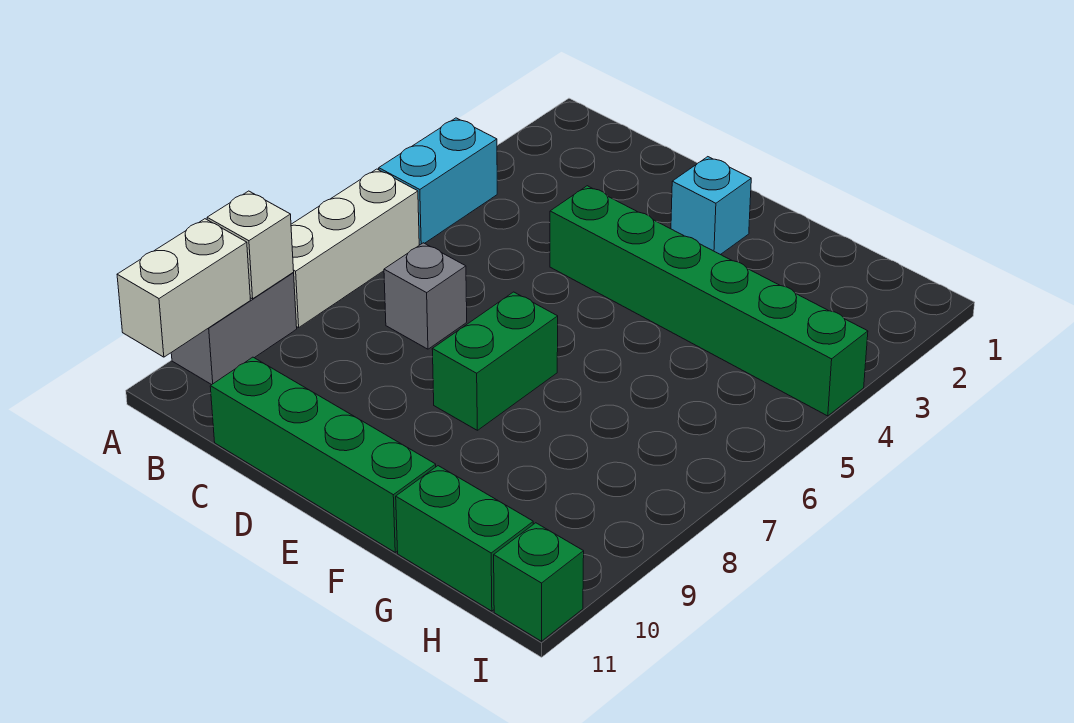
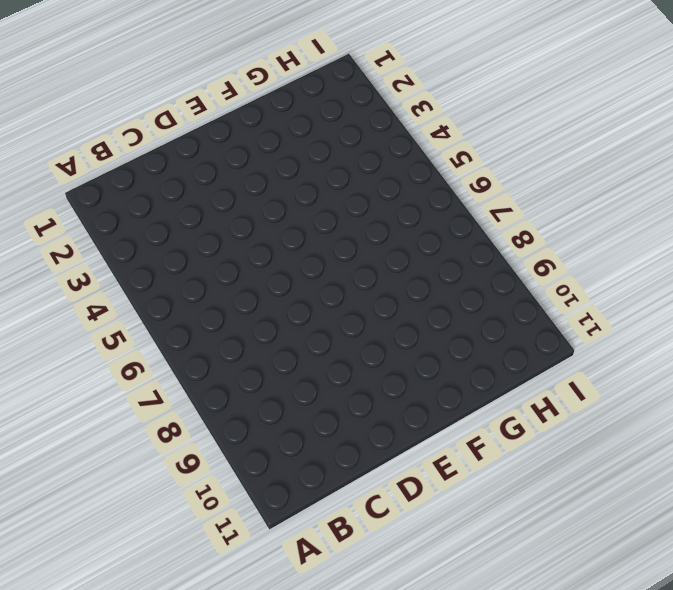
none -> cyan brick A4:A5 level 1
none -> white brick A6:A8 level 1
none -> grey brick A9:A10 level 1

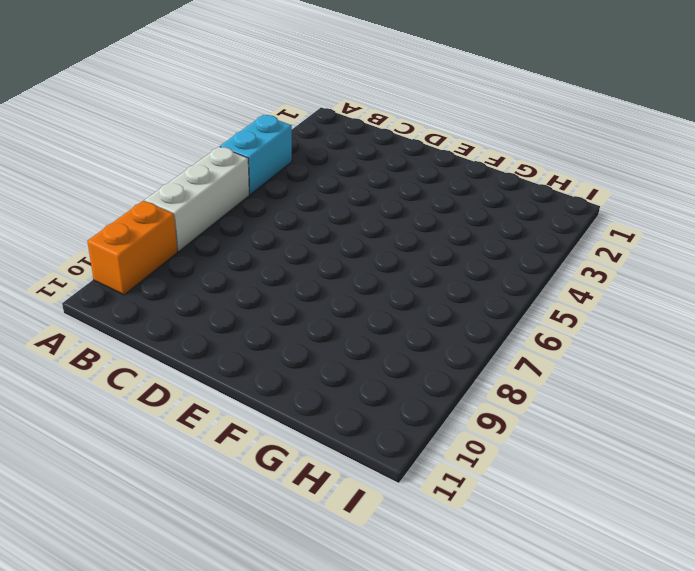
orange brick A9:A10 level 1 -> grey brick A9:A10 level 1
none -> grey brick C7 level 1
none -> green brick C11:F11 level 1
none -> green brick D4:I4 level 1

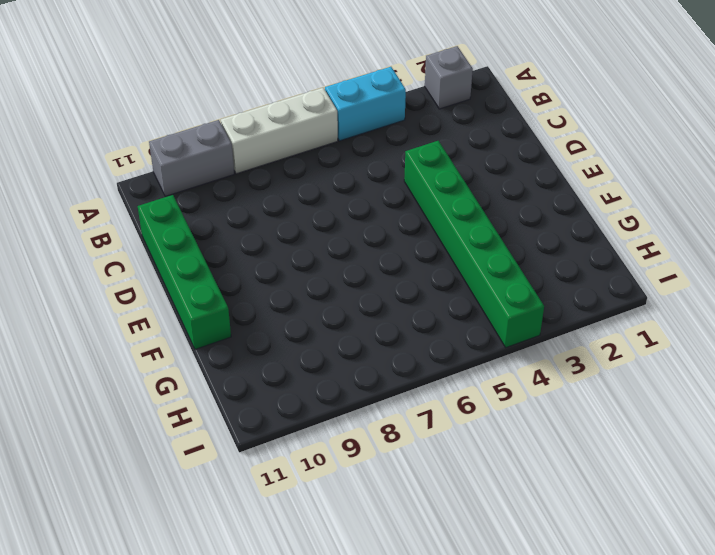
grey brick A2 level 1 -> grey brick C7 level 1
none -> cyan brick E2 level 1
none -> green brick E7:E8 level 1
none -> green brick G11:H11 level 1

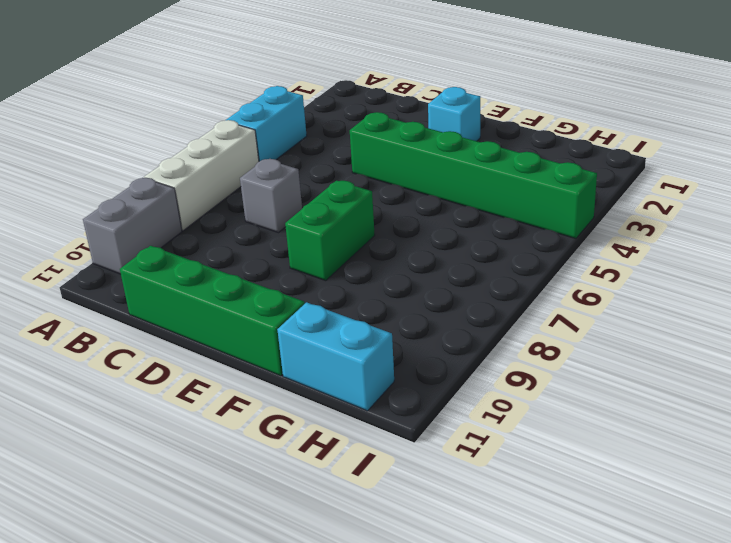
cyan brick G11:H11 level 1 -> green brick G11:H11 level 1
none -> green brick I11 level 1
none -> white brick A9 level 2
none -> white brick A10:A11 level 2

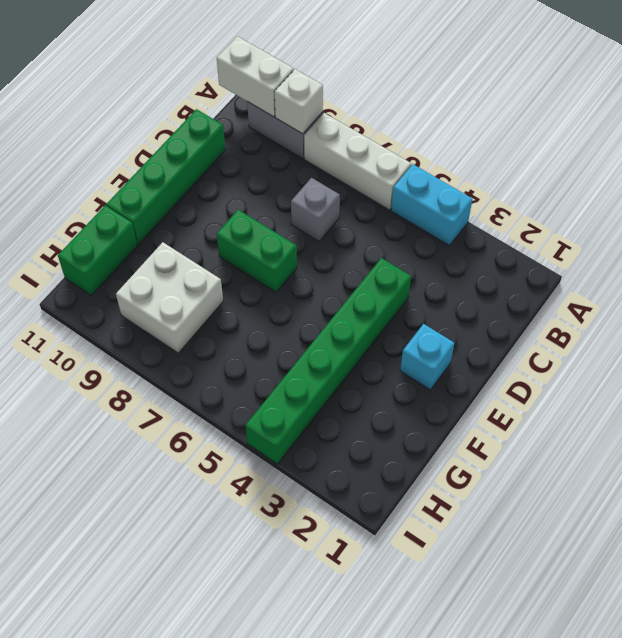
white brick G8:H9 level 1 -> none
none -> green brick I11 level 1

